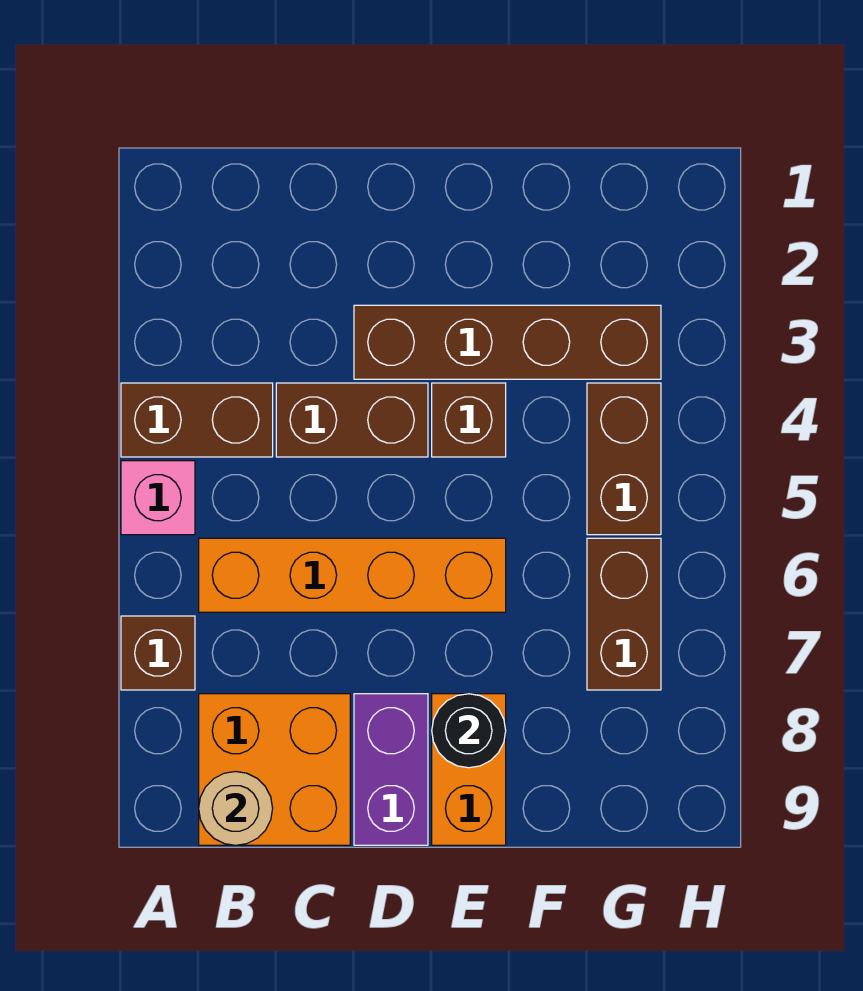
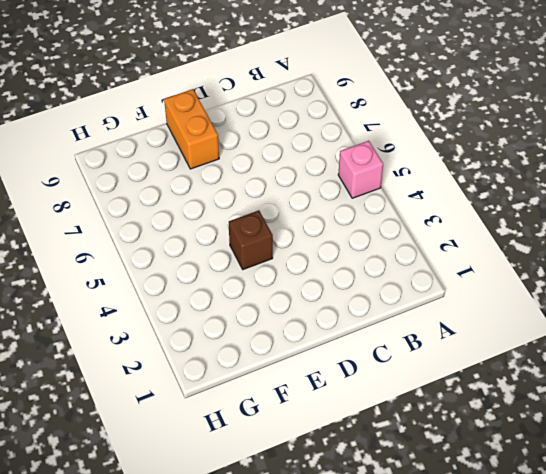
none -> brown brick A4:B4 level 1
none -> brown brick A7 level 1
none -> orange brick B6:E6 level 1

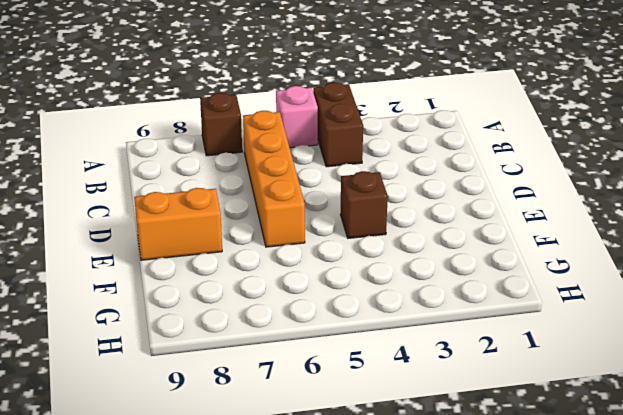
none -> orange brick B8:C9 level 1
none -> brown brick C4:D4 level 1
none -> brown brick D3:G3 level 1

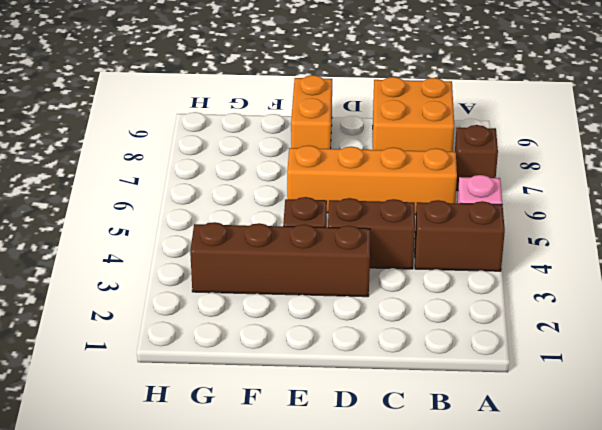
none -> purple brick D8:D9 level 1
none -> brown brick G4:G5 level 1
none -> brown brick G6:G7 level 1

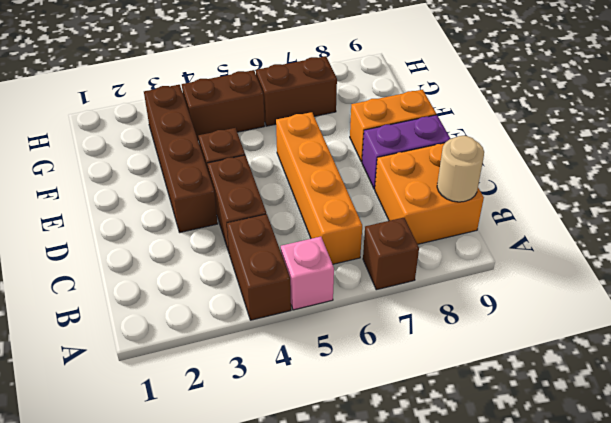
none -> black round brick E8 level 2

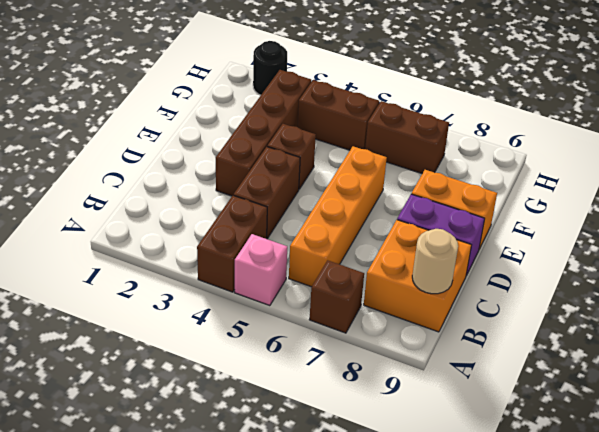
black round brick H2 level 1 -> black round brick E8 level 2

